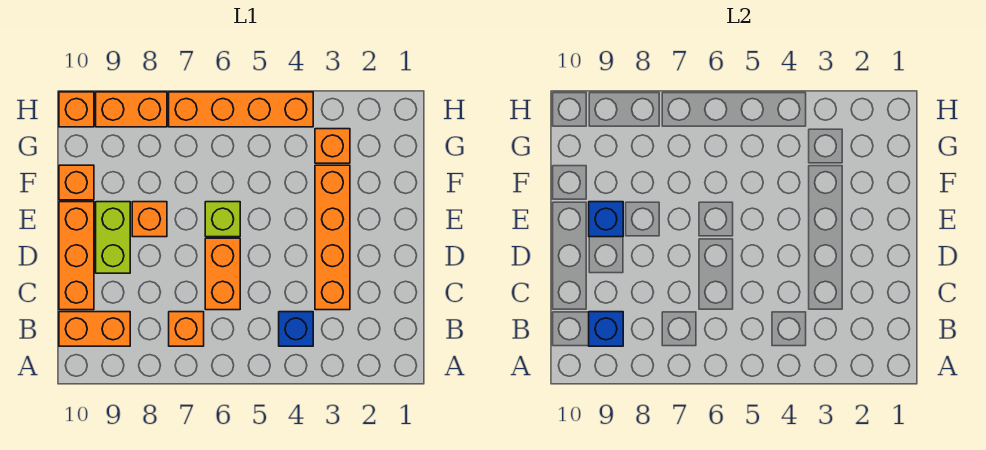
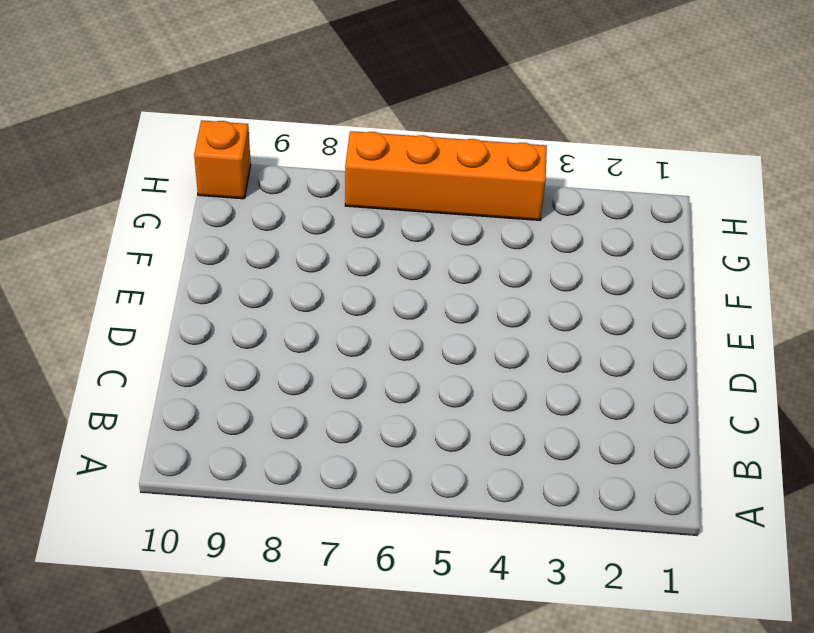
none -> blue brick B4 level 1
none -> orange brick B7 level 1
none -> orange brick B9:B10 level 1

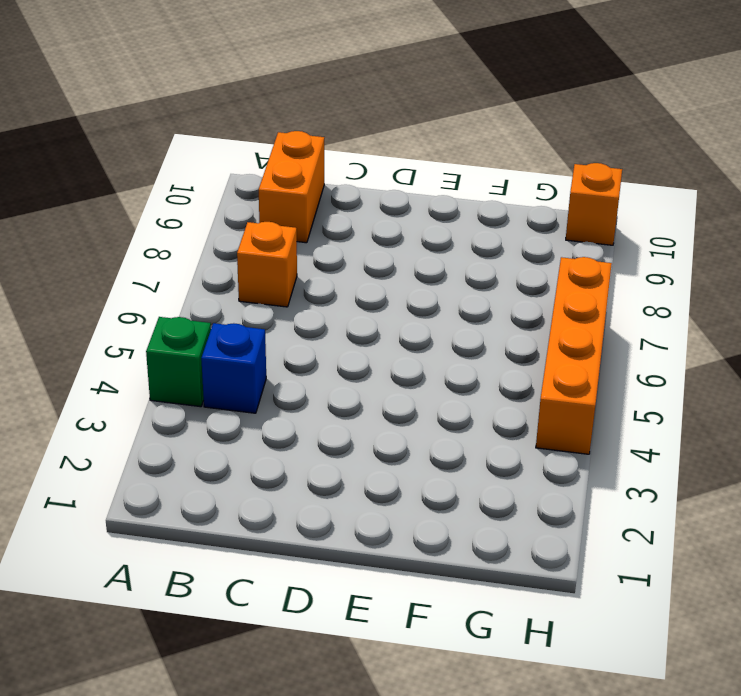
green brick A4 level 1 -> none
none -> orange brick C3:F3 level 1
none -> orange brick C6:D6 level 1
none -> orange brick C10:E10 level 1

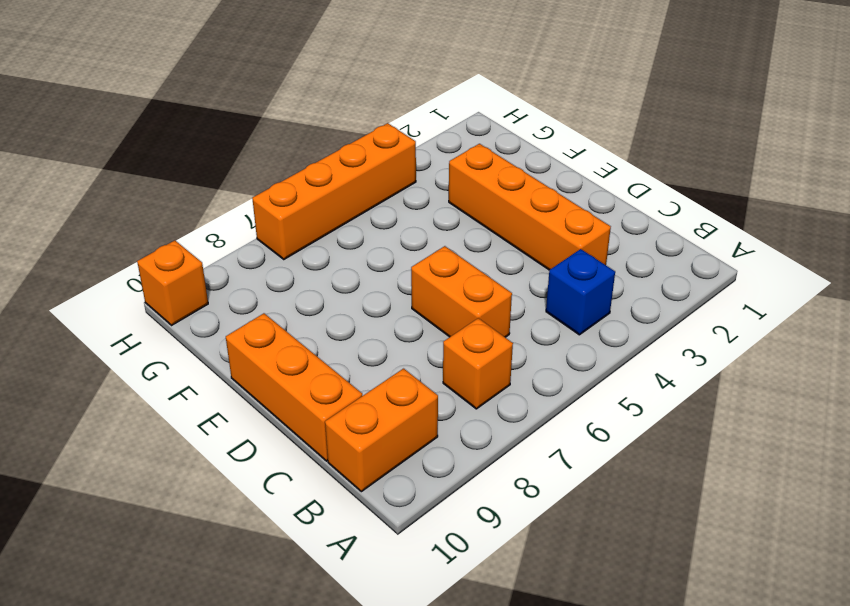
none -> lime brick D9:E9 level 1
none -> lime brick E6 level 1
none -> orange brick E8 level 1

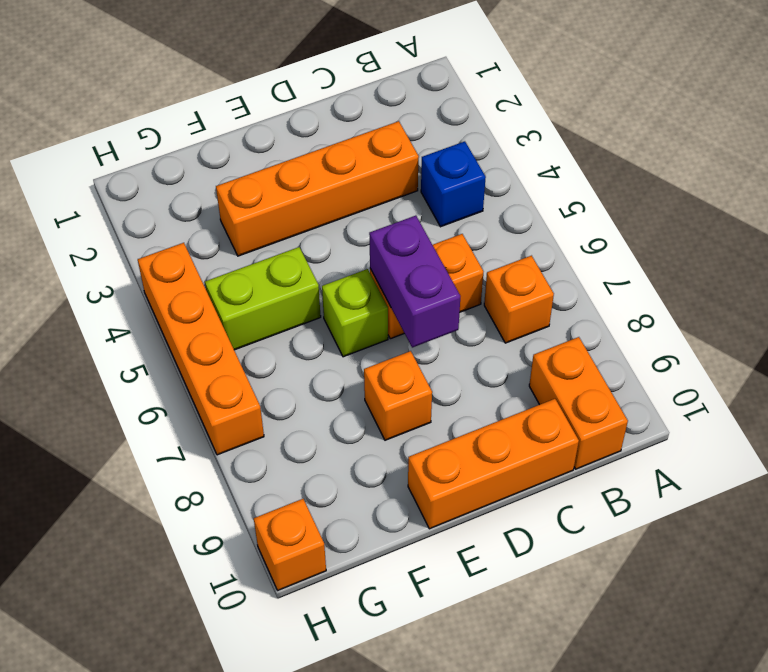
purple brick D6:D7 level 2 -> none
lime brick F5:G5 level 1 -> lime brick D9:E9 level 1
none -> orange brick F10 level 1
none -> orange brick G3 level 1
none -> orange brick H8:H9 level 1

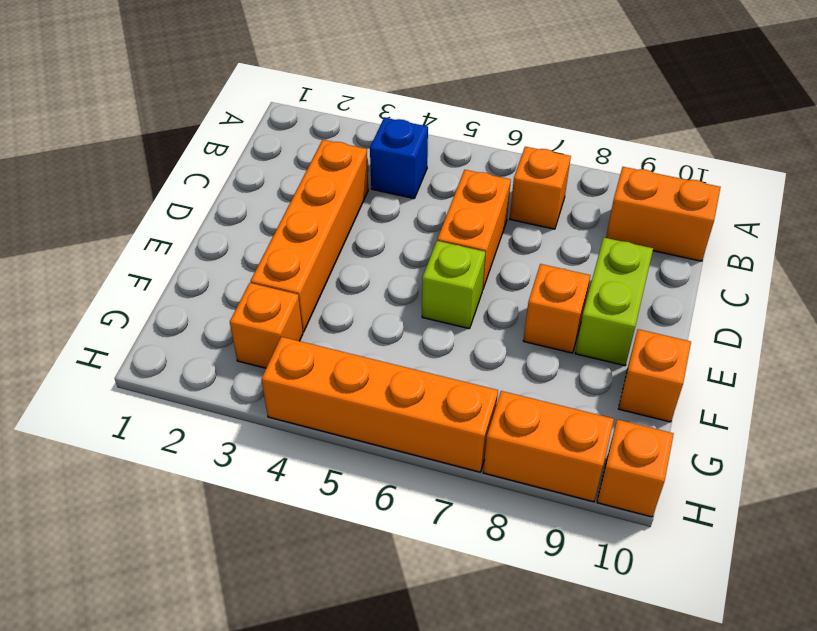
none -> orange brick C10:E10 level 1
none -> blue brick B9 level 2
none -> blue brick E9 level 2

